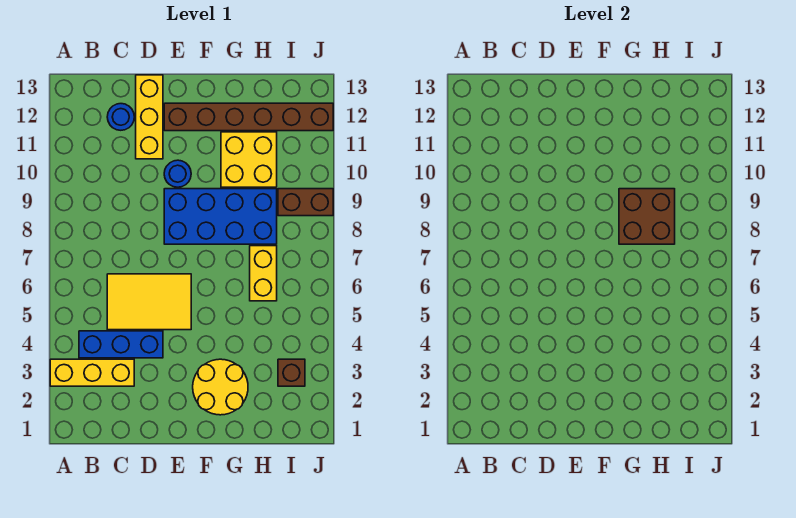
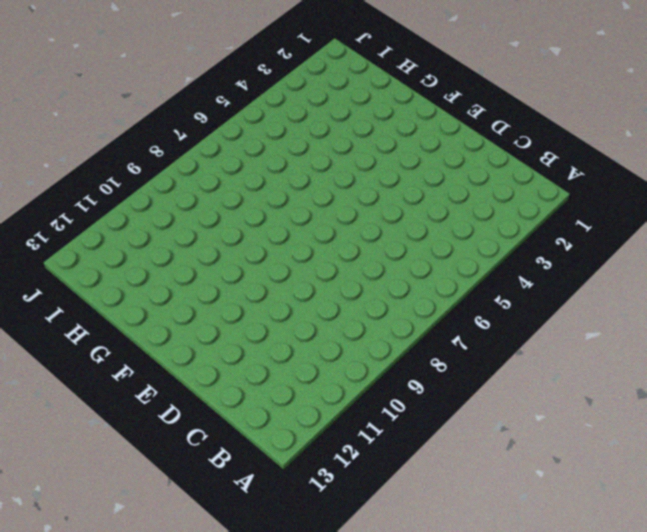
none -> yellow brick A3:C3 level 1
none -> blue brick B4:D4 level 1
none -> yellow tile C5:E6 level 1

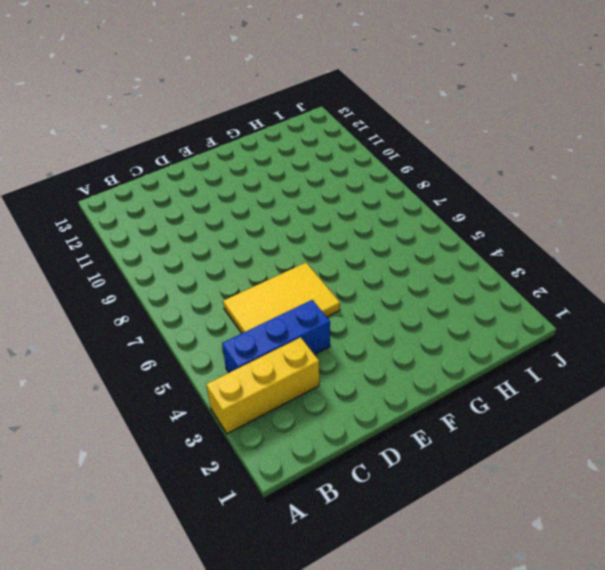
none -> blue round brick C12 level 1
none -> yellow brick D11:D13 level 1
none -> blue brick E8:H9 level 1

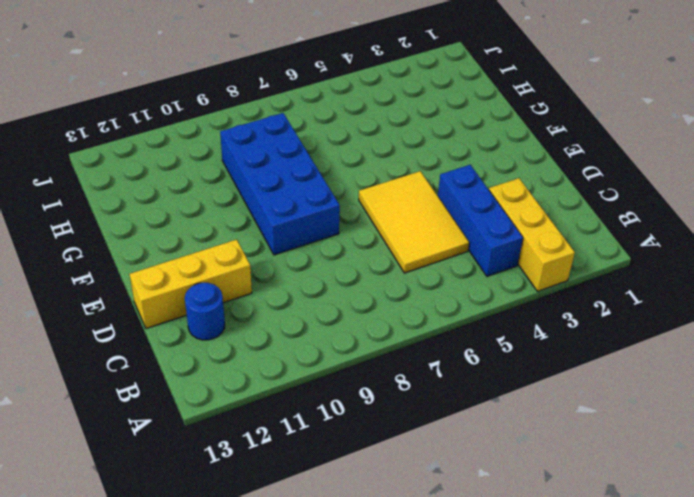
none -> blue round brick E10 level 1
none -> brown brick E12:J12 level 1
none -> yellow round brick F2:G3 level 1

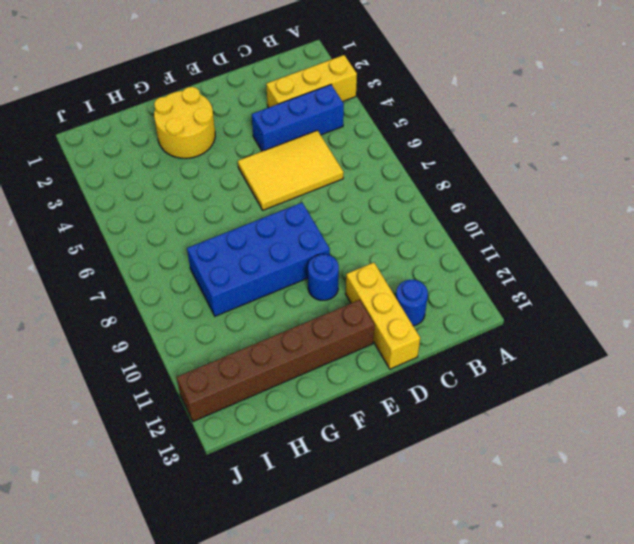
none -> yellow brick G10:H11 level 1
none -> yellow brick H6:H7 level 1
none -> brown brick I3 level 1

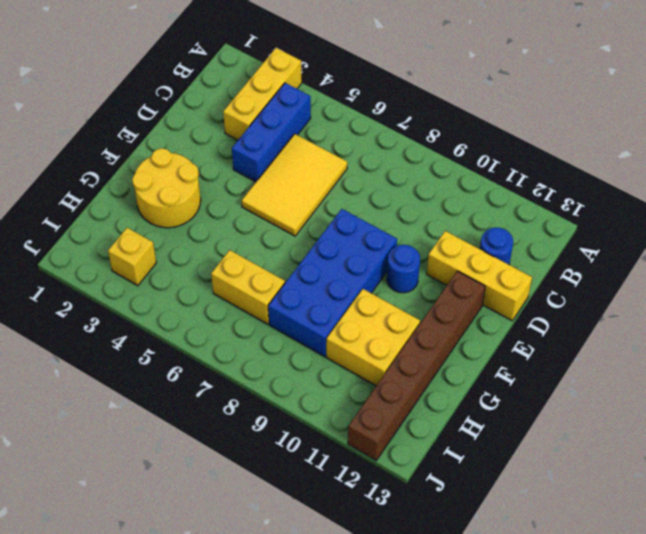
yellow brick I3 level 1 -> brown brick I3 level 1
none -> brown brick I9:J9 level 1
none -> brown brick G8:H9 level 2

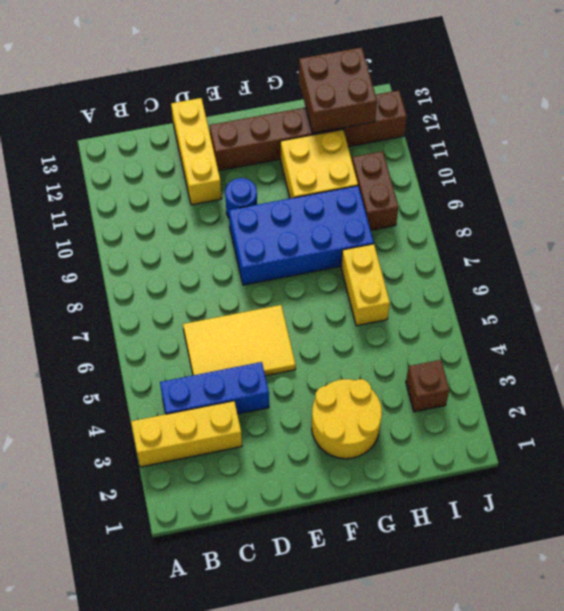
brown brick H12:I13 level 2 -> brown brick G8:H9 level 2
brown brick I9:I10 level 1 -> brown brick I9:J9 level 1
none -> blue round brick C12 level 1

